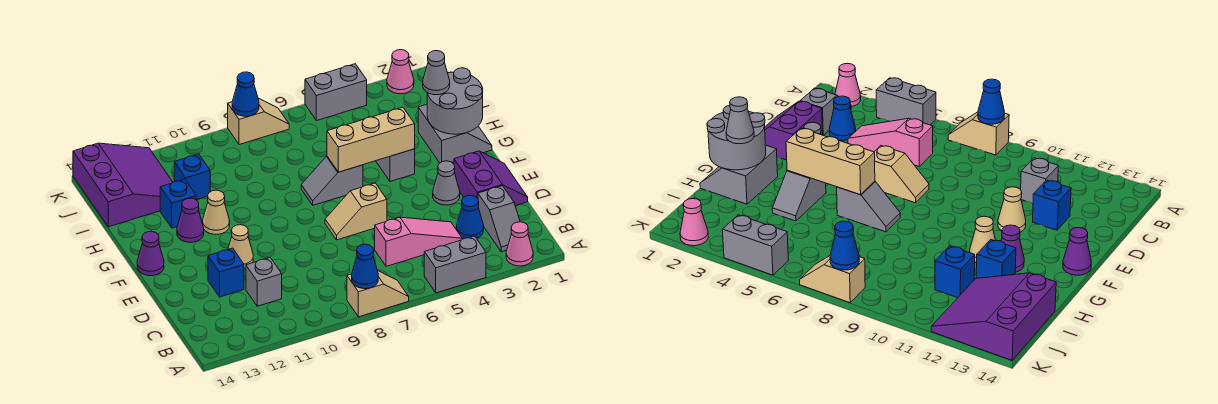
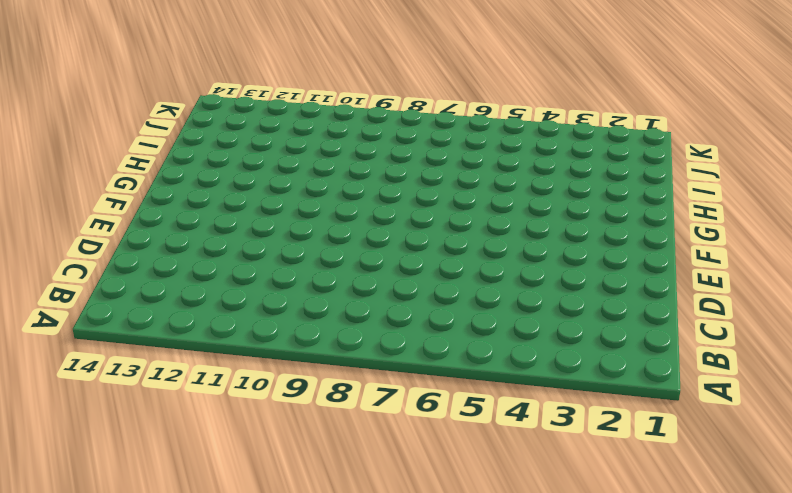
none -> pink cone A2 level 1
none -> grey brick A4:A5 level 1
none -> tan slope A7:A8 level 1 top 8

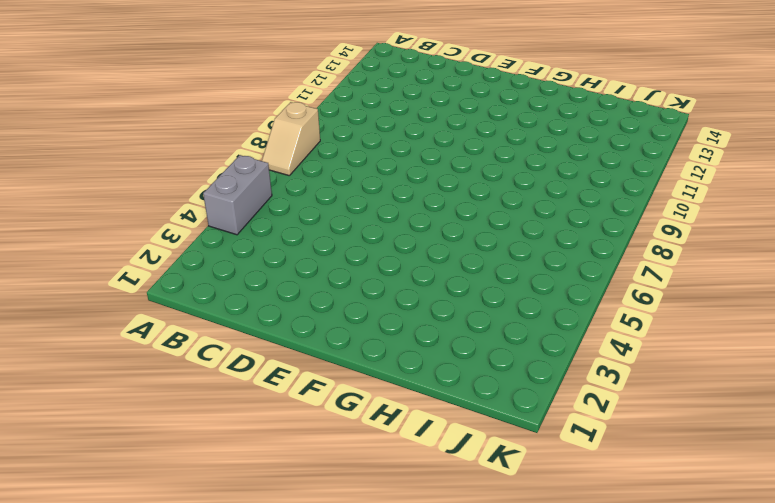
none -> pink cone A2 level 1
none -> grey slope B2:C2 level 1 top C
none -> blue cone C3 level 1

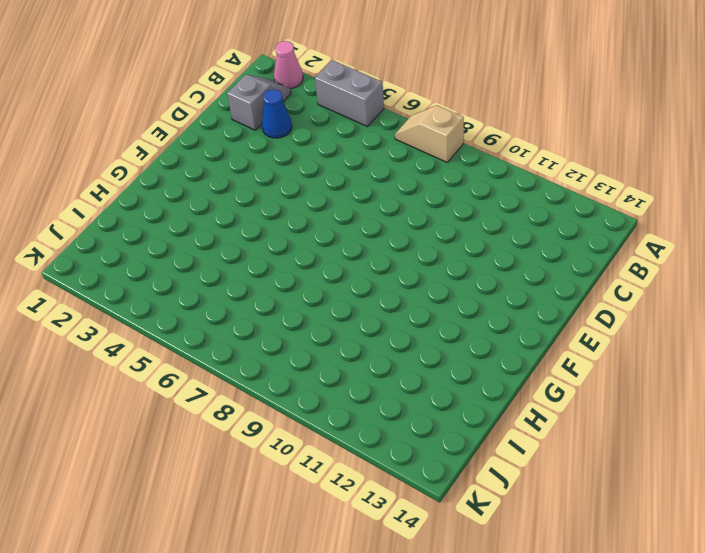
none -> pink slope C4:C6 level 1 top 6
none -> grey brick C11 level 1
none -> purple slope D1:E2 level 1 top 2

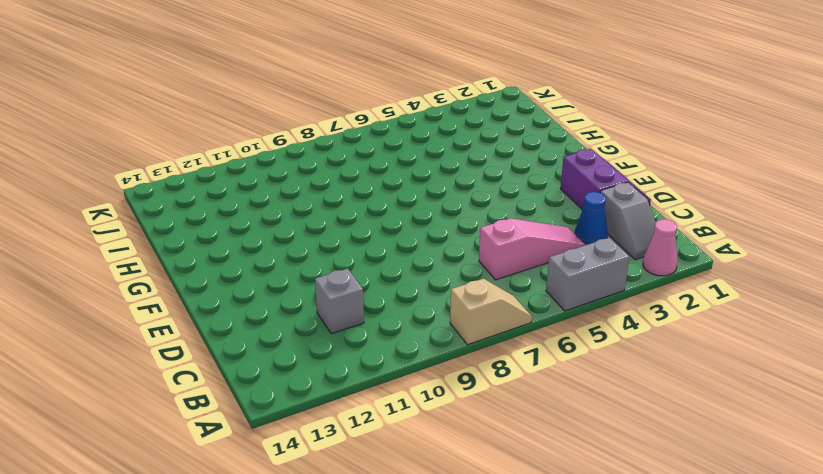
none -> blue brick D12 level 1
none -> grey cone E3 level 1
none -> tan slope E6:E7 level 1 top 6

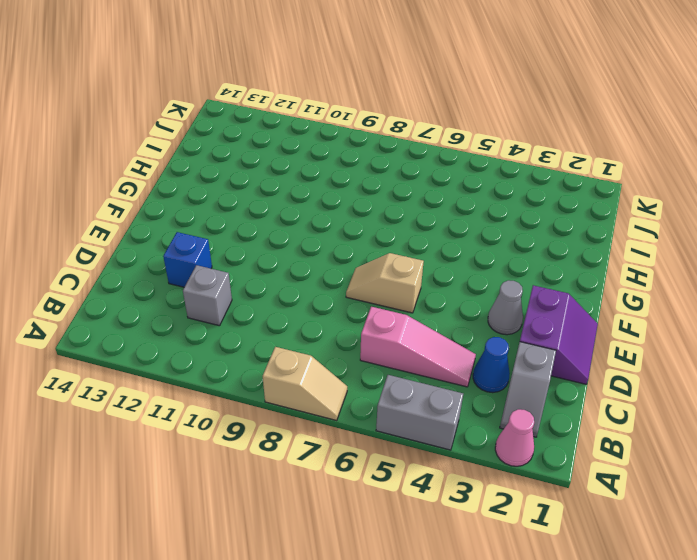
none -> tan cone E11 level 1
none -> purple cone F14 level 1
none -> grey slope G1:H2 level 1 top 2

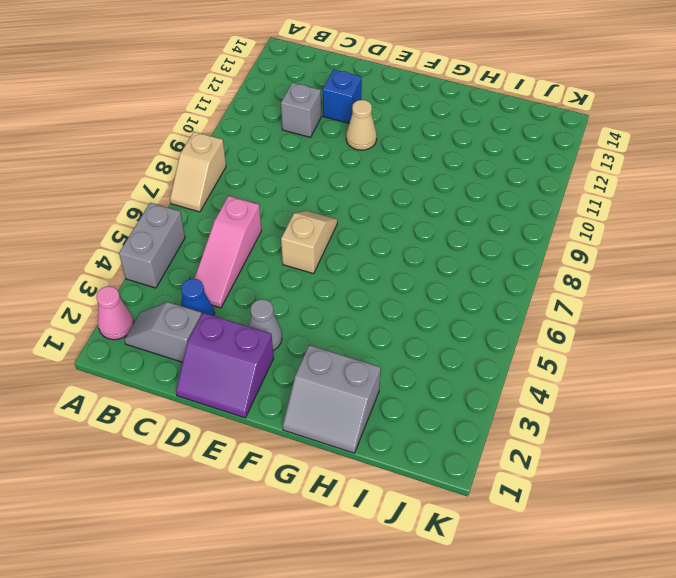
none -> purple cone F14 level 1
none -> grey slope G4:H4 level 1 top G
none -> grey slope G6:G7 level 1 top 6

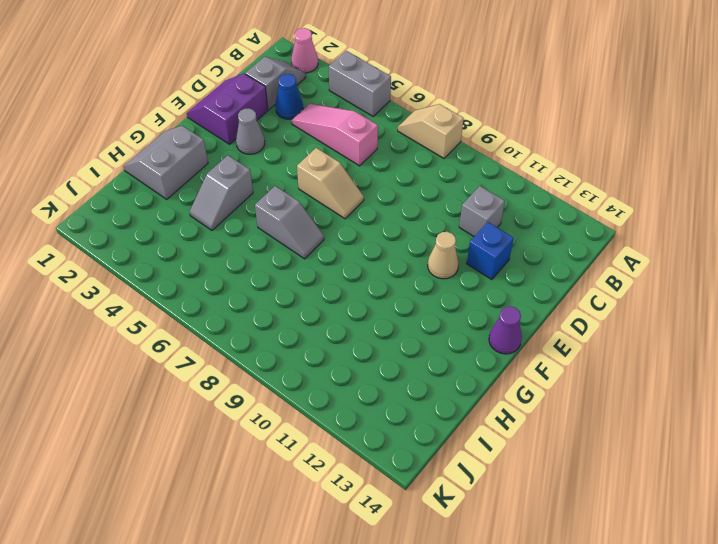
none -> tan cone G11 level 1
none -> purple cone G12 level 1
none -> blue brick H12 level 1

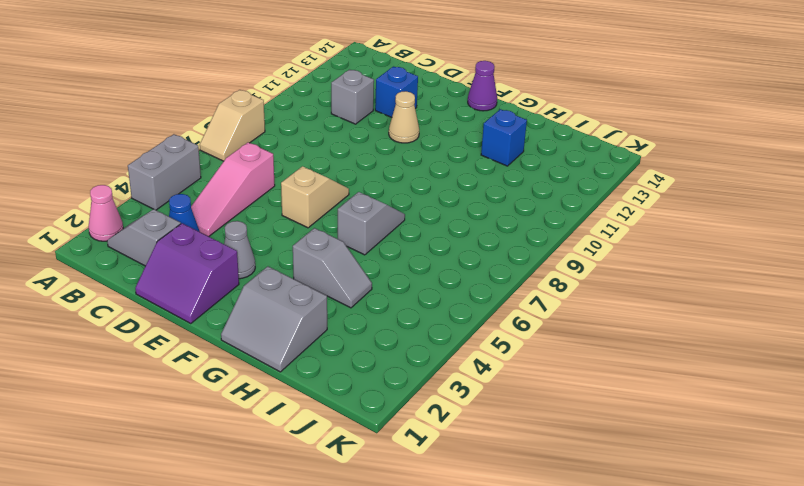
none -> tan cone G11 level 1
none -> purple cone G12 level 1
none -> blue brick I11 level 1

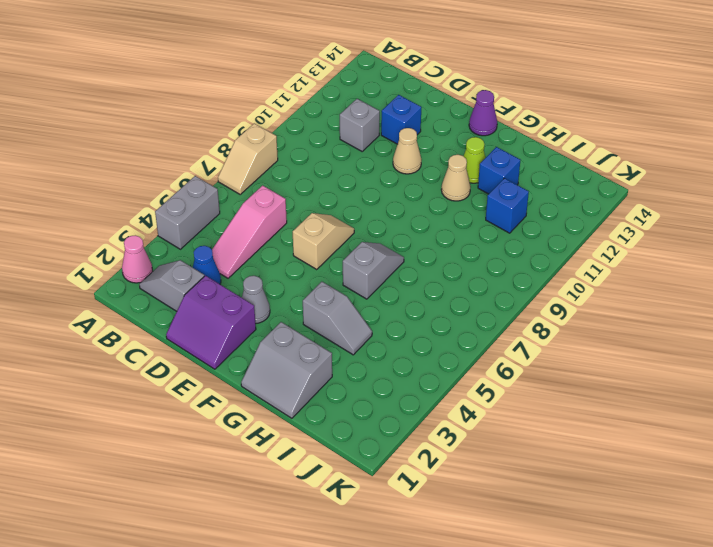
lime cone G12 level 1 -> purple cone G12 level 1
none -> purple slope I12:K14 level 1 top 14
none -> pink cone K2 level 1
none -> grey brick K4:K5 level 1

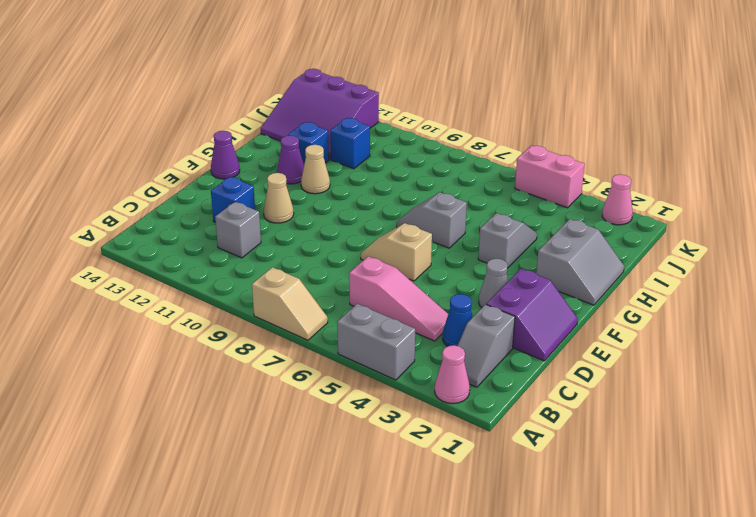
purple slope I12:K14 level 1 top K -> purple slope I12:K14 level 1 top 14
pink brick K4:K5 level 1 -> grey brick K4:K5 level 1
none -> tan slope K7:K8 level 1 top 8
none -> blue cone A8 level 2
none -> grey round brick G1:H2 level 2

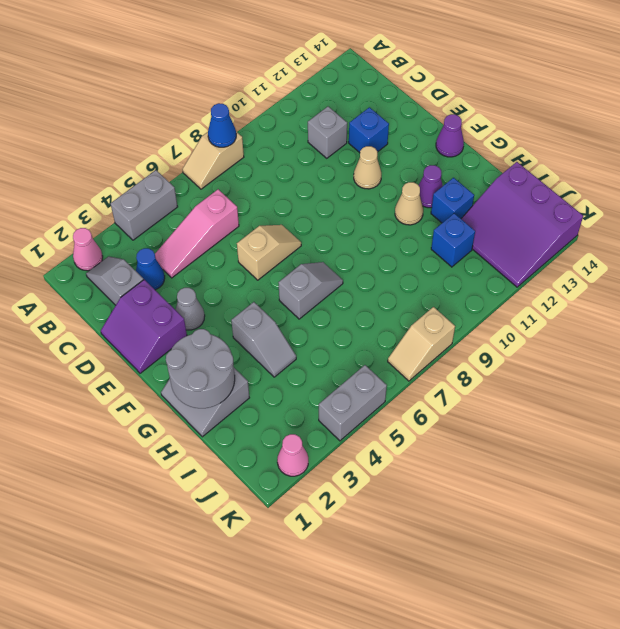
none -> tan brick G4:G6 level 2
none -> blue cone K8 level 2
none -> grey cone H2 level 3

